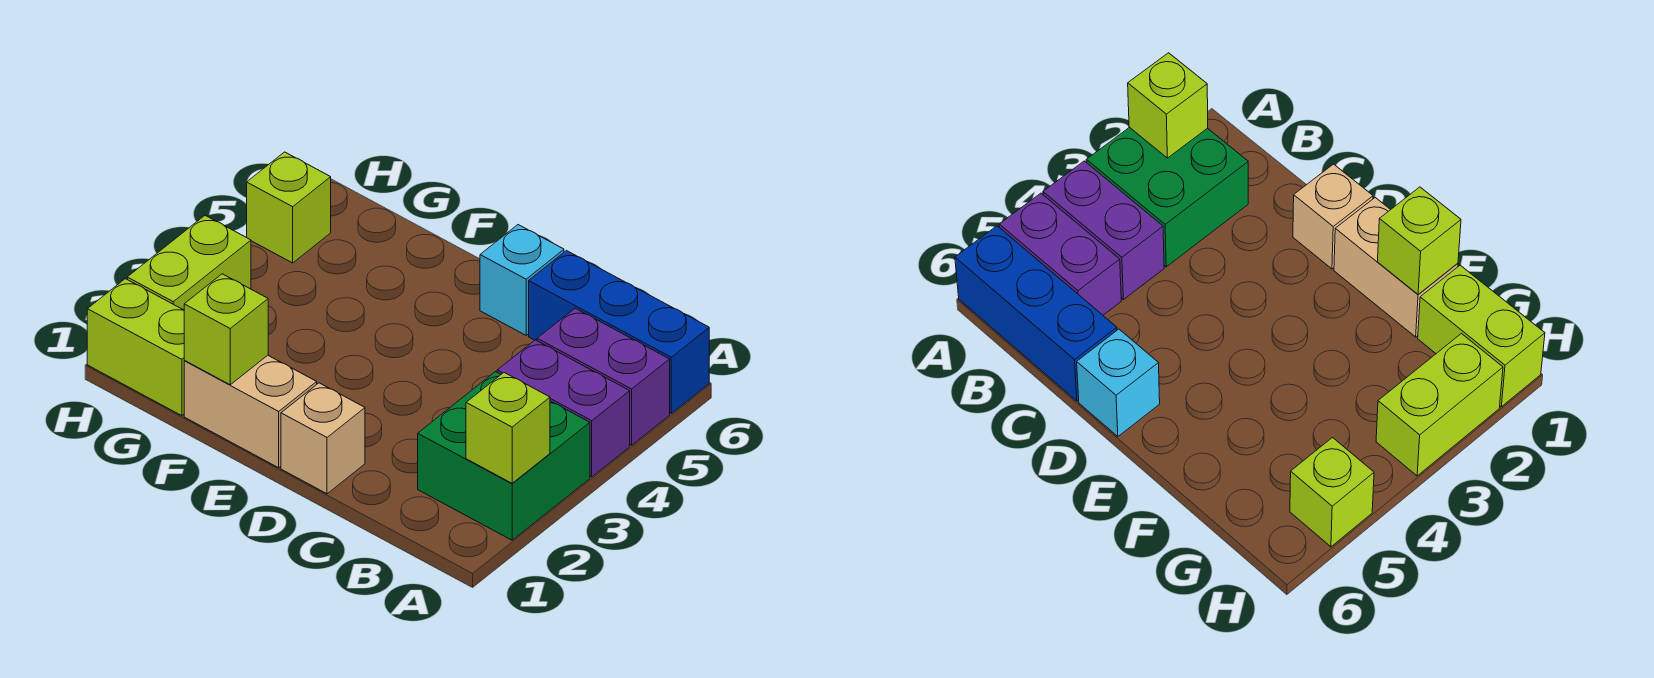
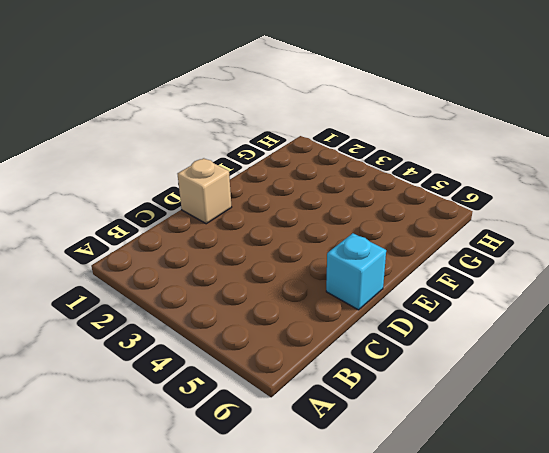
none -> green brick A2:B3 level 1
none -> purple brick A4:B4 level 1
none -> purple brick A5:B5 level 1

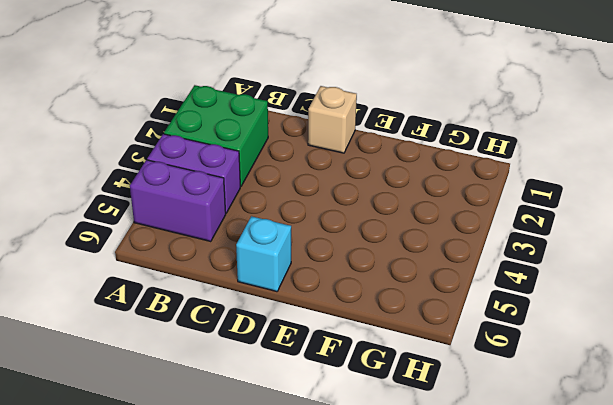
none -> blue brick A6:C6 level 1
none -> tan brick E1:F1 level 1
none -> lime brick G1:H1 level 1

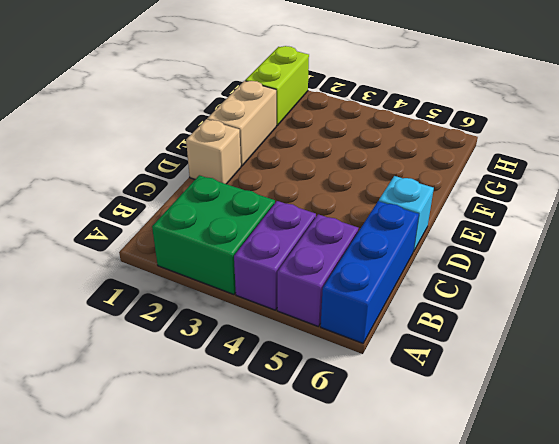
none -> lime brick H2:H3 level 1
none -> lime brick H5 level 1
none -> lime brick A2 level 2

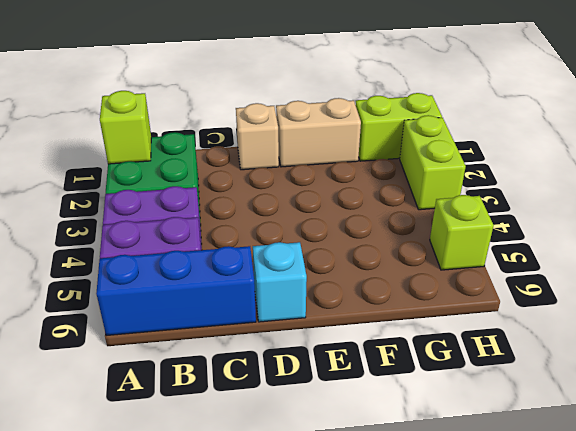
none -> lime brick F1 level 2

